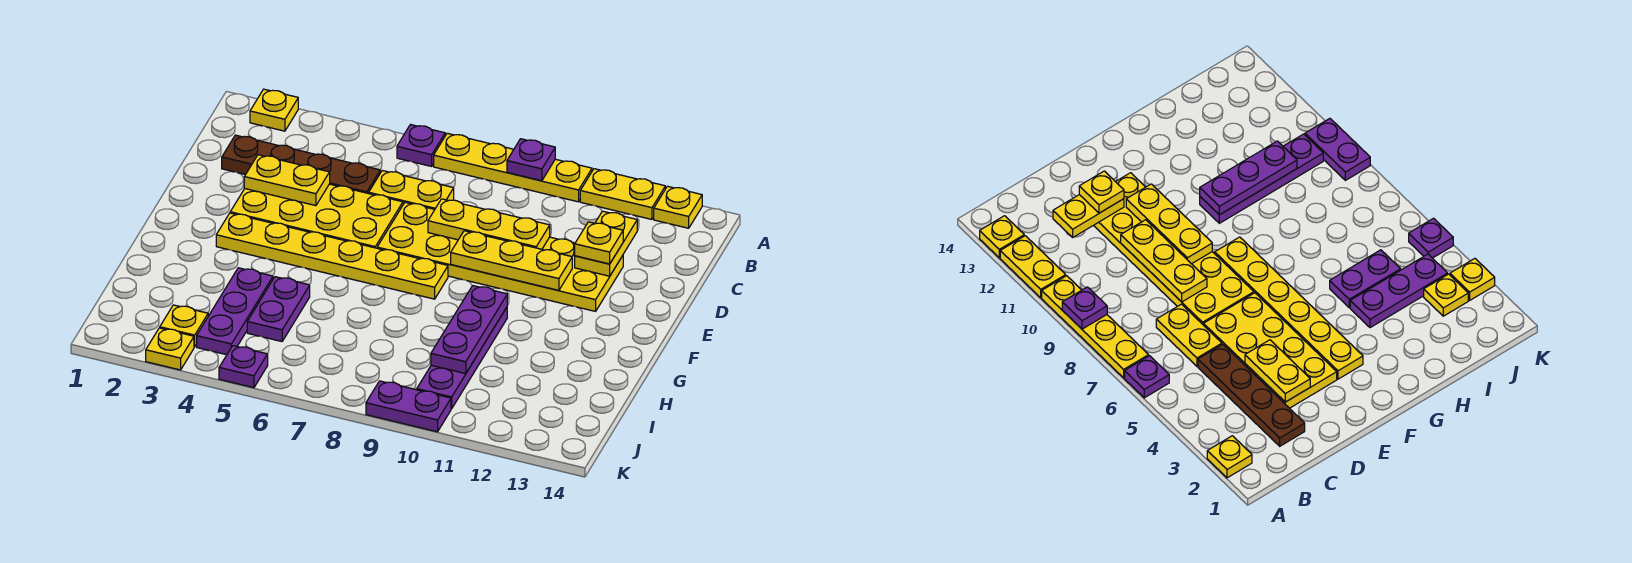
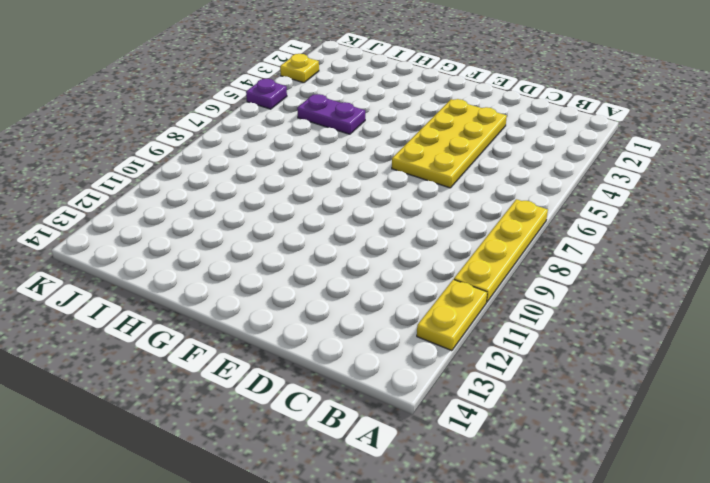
none -> yellow plate A2 level 1
none -> purple plate A6 level 1
none -> yellow plate A13 level 1

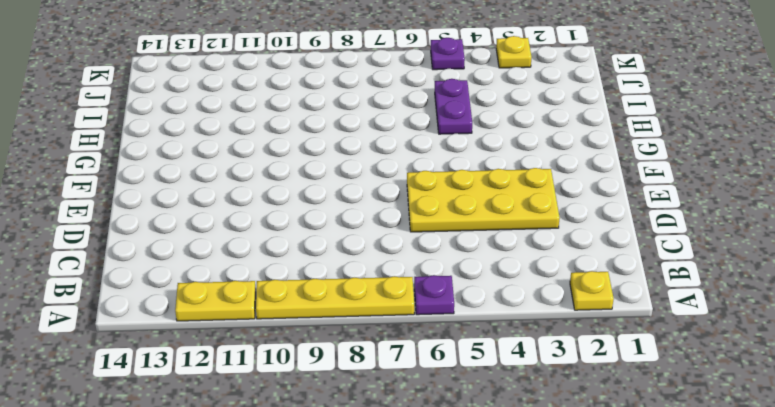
none -> yellow plate A13 level 1
none -> brown plate C2:C5 level 1
none -> yellow plate C6:C7 level 1

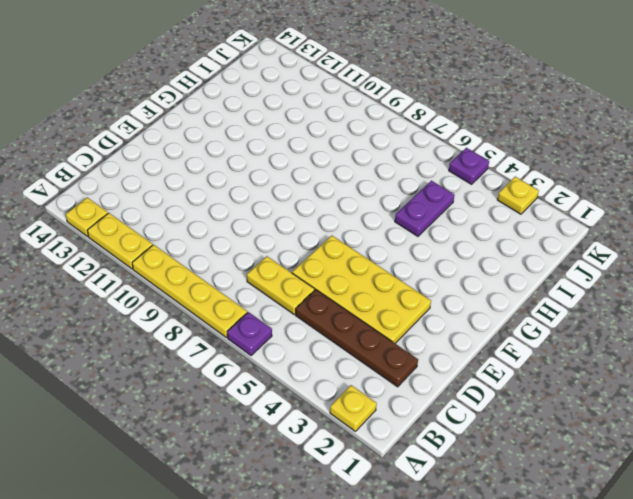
none -> yellow plate D7:E12 level 1
none -> yellow plate F3:F8 level 1
none -> purple plate G10:J10 level 1

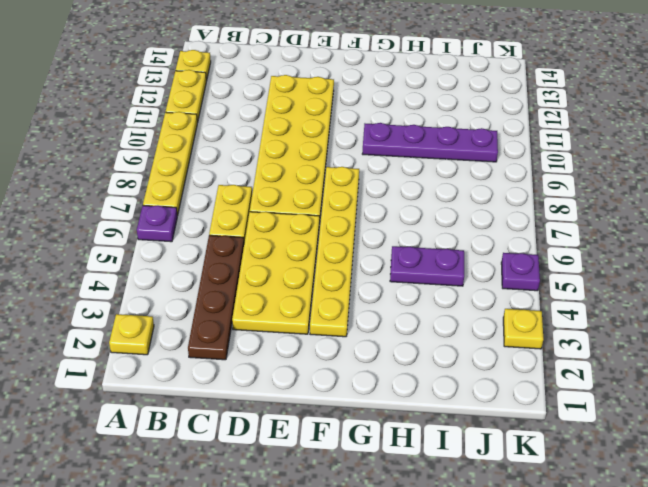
none -> purple plate H4:J4 level 1
none -> yellow plate J3 level 1
none -> purple plate K9:K10 level 1

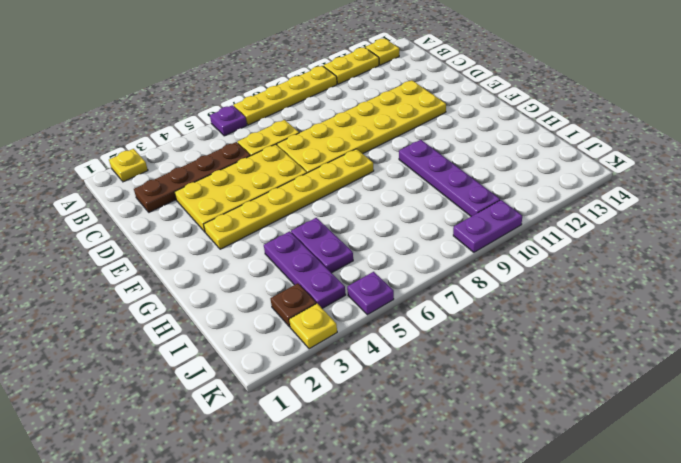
brown plate J3 level 1 -> yellow plate J3 level 1
none -> purple plate A9 level 2
none -> yellow plate C12:D12 level 2
none -> yellow plate D3:D4 level 2

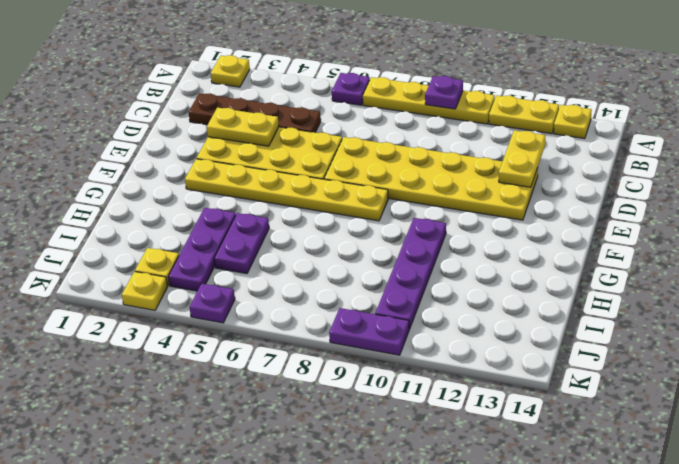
none -> yellow plate C6:C7 level 1
none -> yellow plate D8:D10 level 2
none -> yellow plate E9:E11 level 2

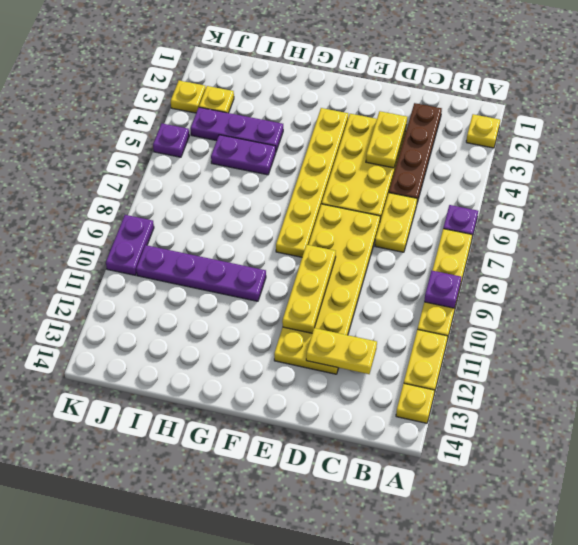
none -> yellow plate D8:D10 level 2
none -> purple plate G10:I10 level 2
none -> yellow plate D12 level 3

